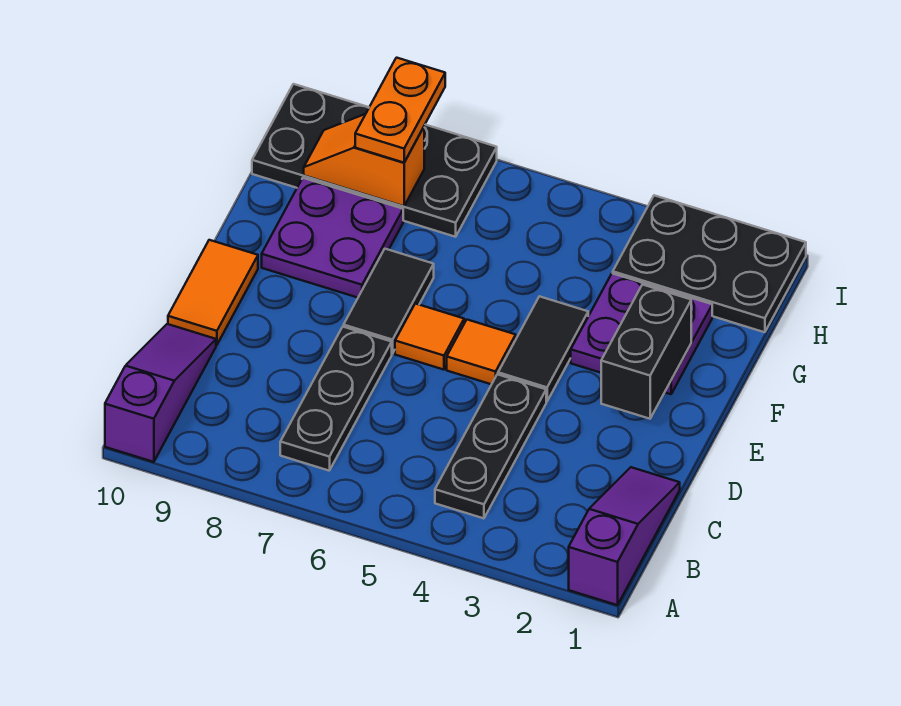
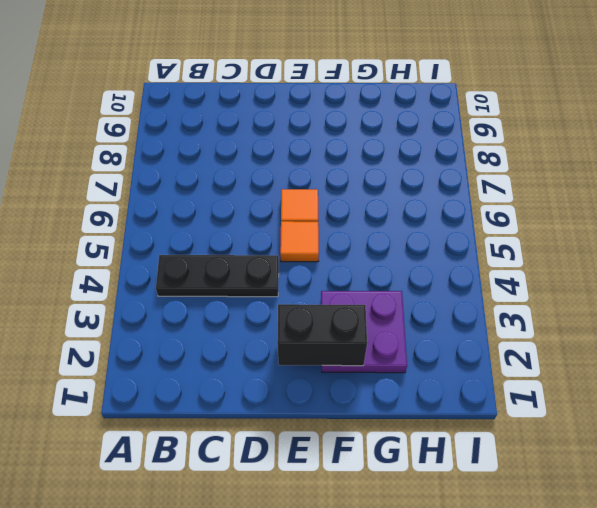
none -> purple slope A1:C1 level 1 top A
none -> purple slope A10:C10 level 1 top A
none -> black plate B7:D7 level 1

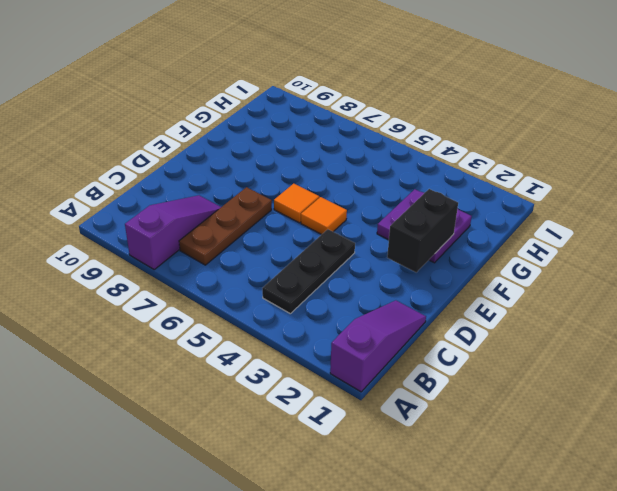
purple slope A8:C8 level 1 top A -> purple slope A10:C10 level 1 top A
brown plate B7:D7 level 1 -> black plate B7:D7 level 1
none -> orange tile D10:E10 level 1
none -> black tile E4:F4 level 1
none -> black tile E7:F7 level 1

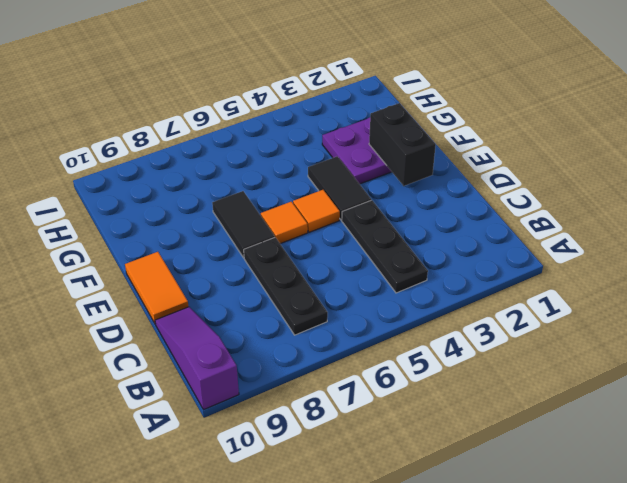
none -> purple slope A1:C1 level 1 top A
none -> purple plate F8:G9 level 1
none -> black plate H1:I3 level 1

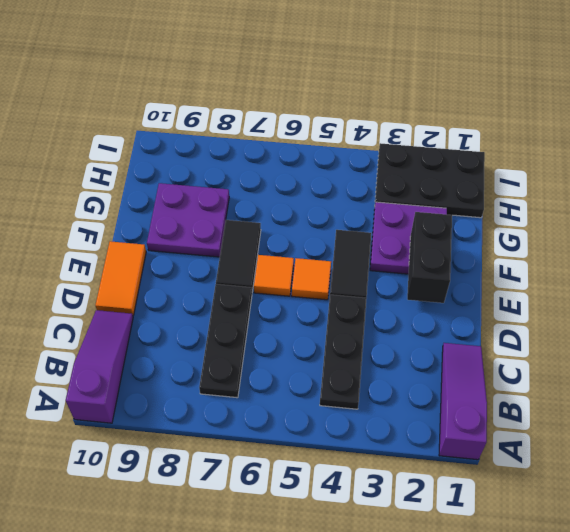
none -> black plate H7:I10 level 1
none -> orange slope H8:H9 level 2 top 8
none -> orange plate H8:I8 level 3

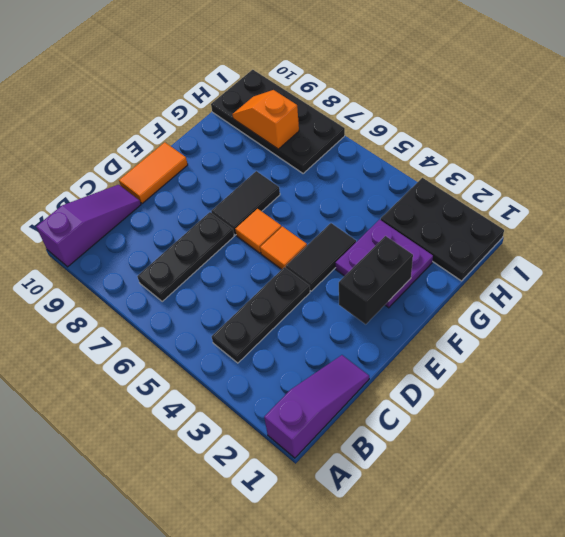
none -> purple plate F8:G9 level 1
none -> orange plate H8:I8 level 3

